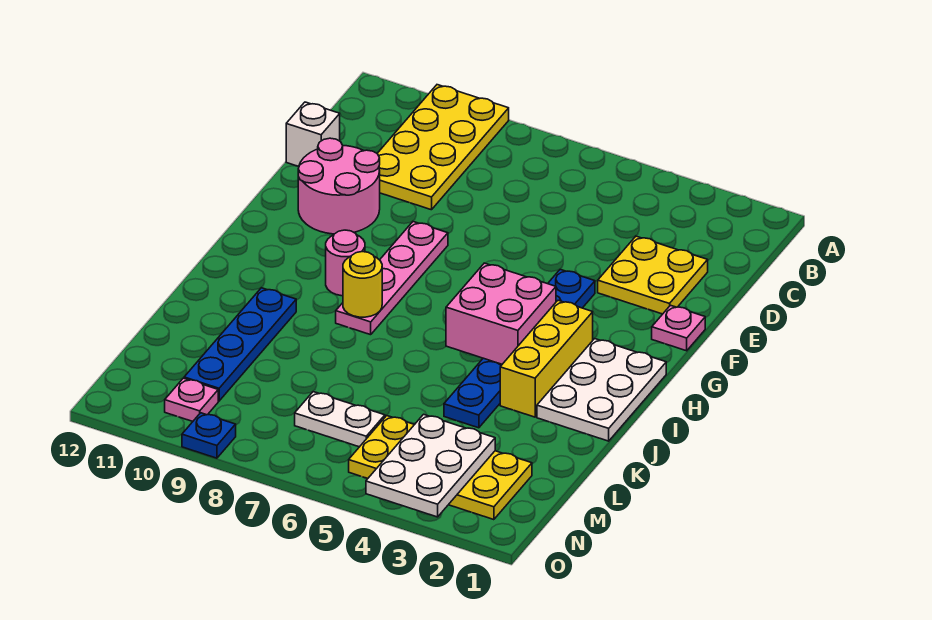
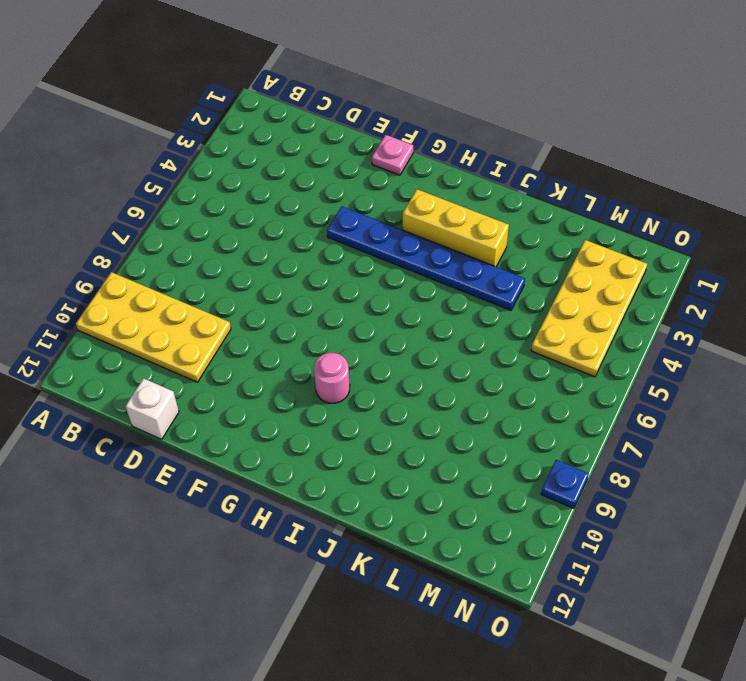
none -> yellow plate D2:E3 level 1
none -> pink round brick E10:F11 level 1
none -> pink plate F8:I8 level 1

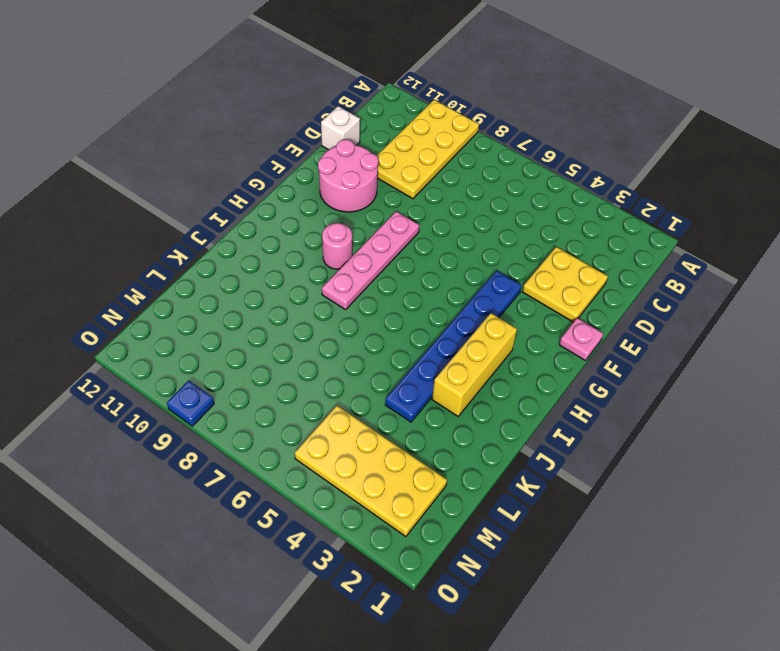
none -> white plate H1:J2 level 1
none -> blue plate J10:M10 level 1
none -> white plate M6:M7 level 1

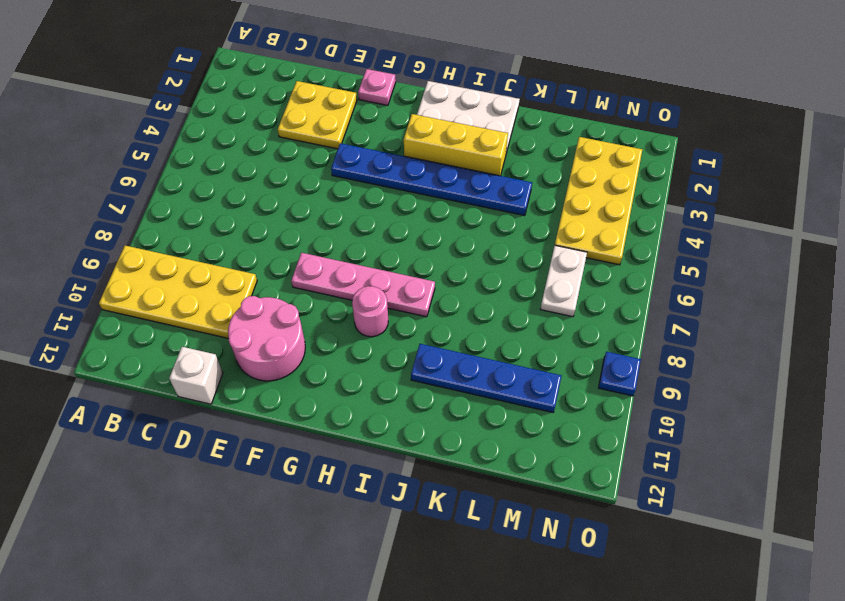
none -> pink plate N10 level 1
none -> pink brick H4:I5 level 2
none -> yellow round brick I8 level 2

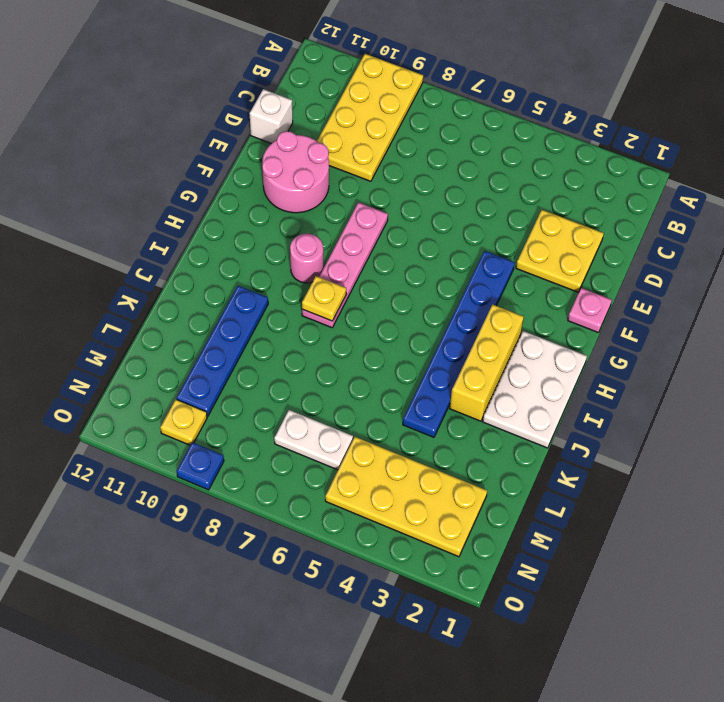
yellow plate I8 level 2 -> yellow round brick I8 level 2
yellow plate N10 level 1 -> pink plate N10 level 1
none -> pink brick H4:I5 level 2
none -> white plate M3:O4 level 2

